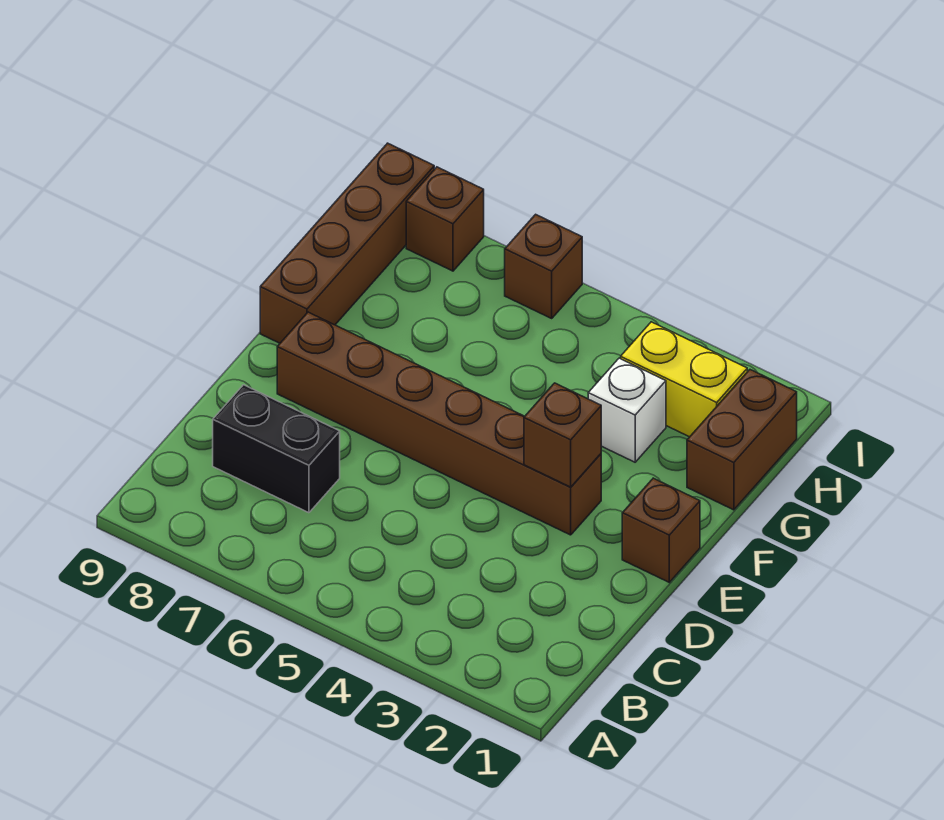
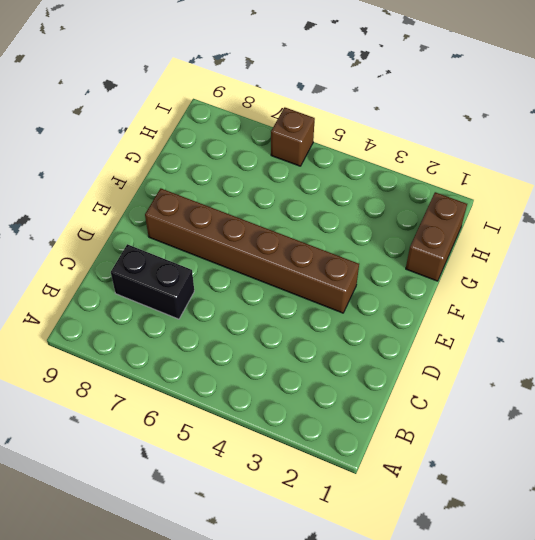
none -> brown brick E1 level 1
none -> brown brick F9:I9 level 1

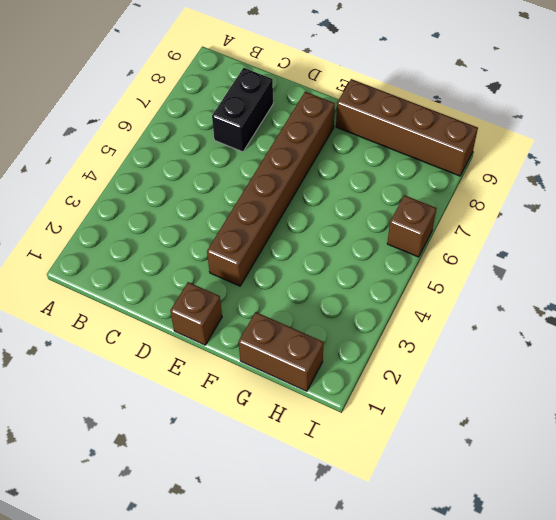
none -> white brick G3 level 1
none -> yellow brick H2:H3 level 1

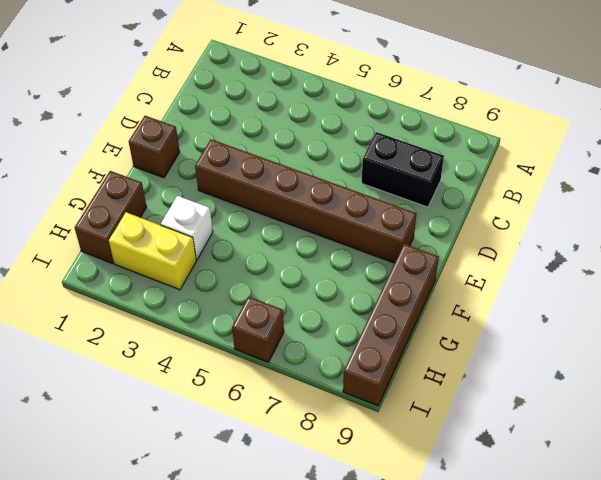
none -> brown brick I8 level 1
none -> brown brick E3 level 2

